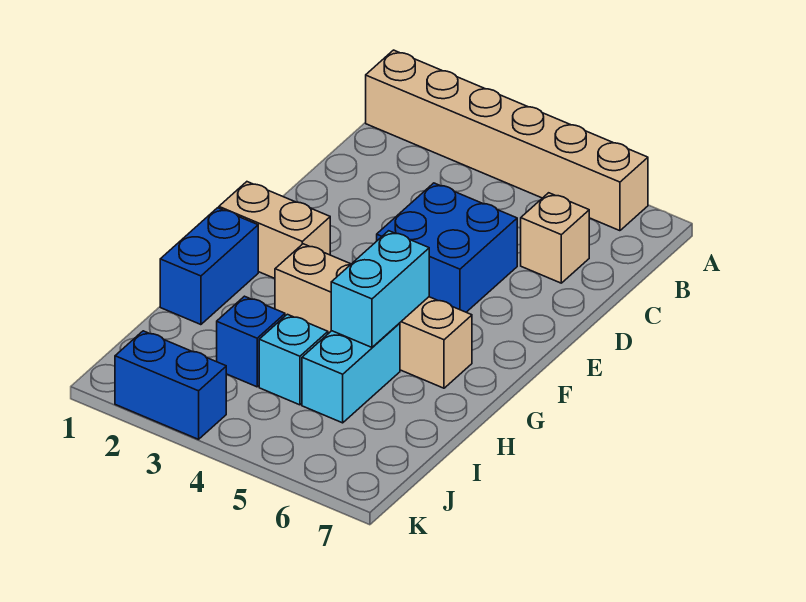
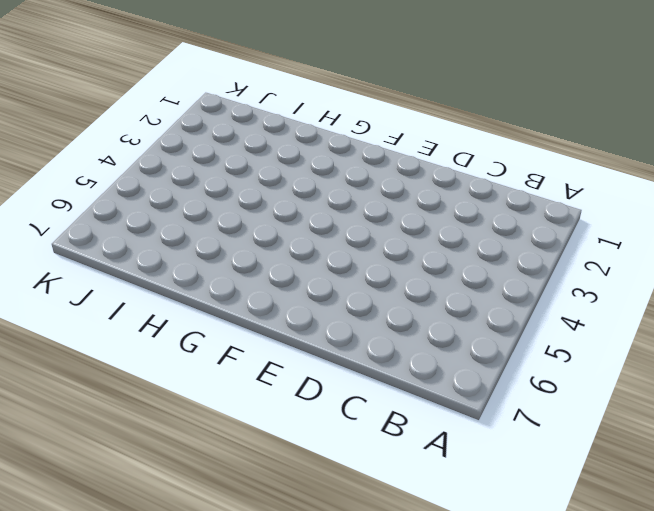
none -> tan brick A1:A6 level 1
none -> tan brick C6 level 1

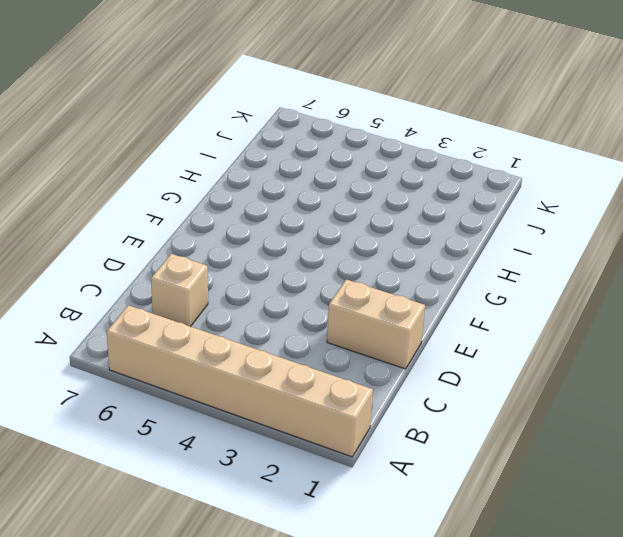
tan brick D1:D2 level 1 -> tan brick F1:F2 level 1
none -> blue brick D4:E5 level 1
none -> blue brick G1:H1 level 1

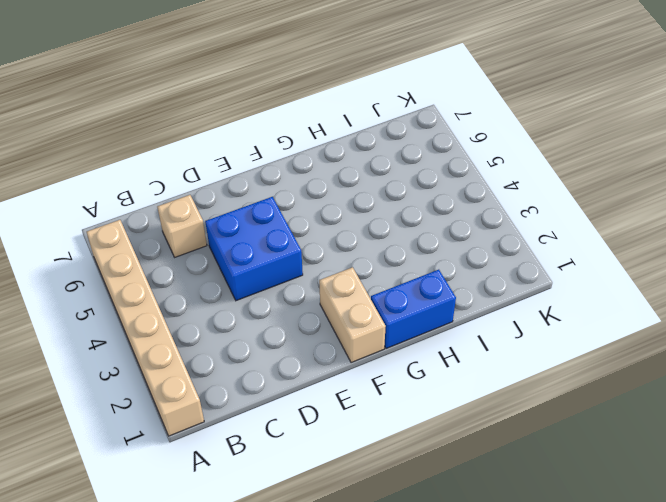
none -> tan brick G3:G6 level 1
none -> cyan brick H5:I5 level 1

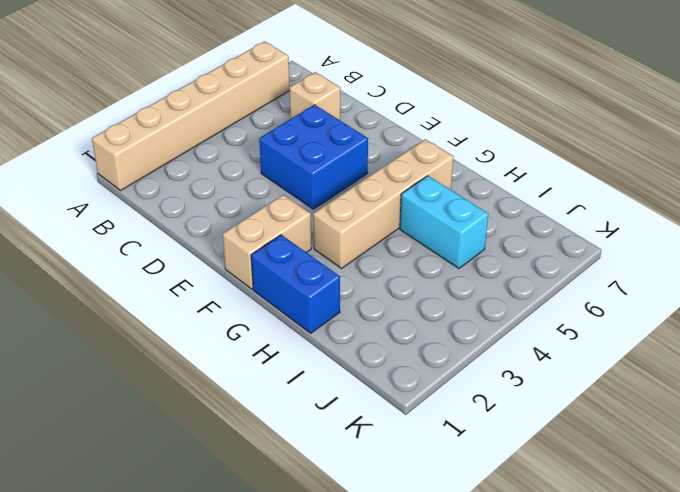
none -> blue brick I3 level 1
none -> cyan brick I4 level 1

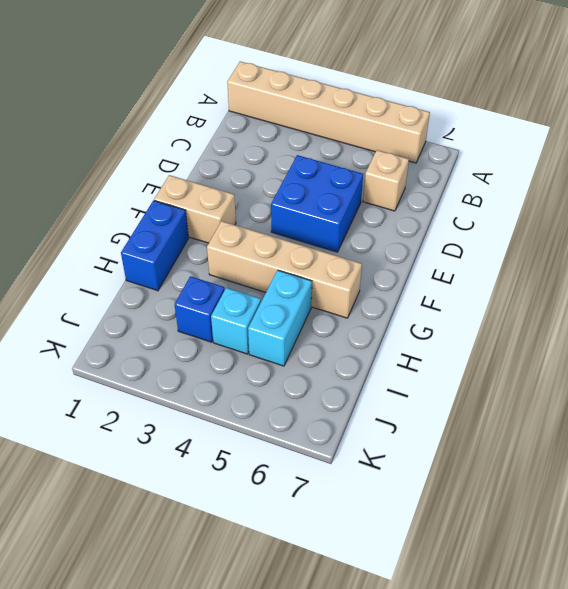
none -> blue brick K2:K3 level 1
none -> cyan brick G5:H5 level 2

